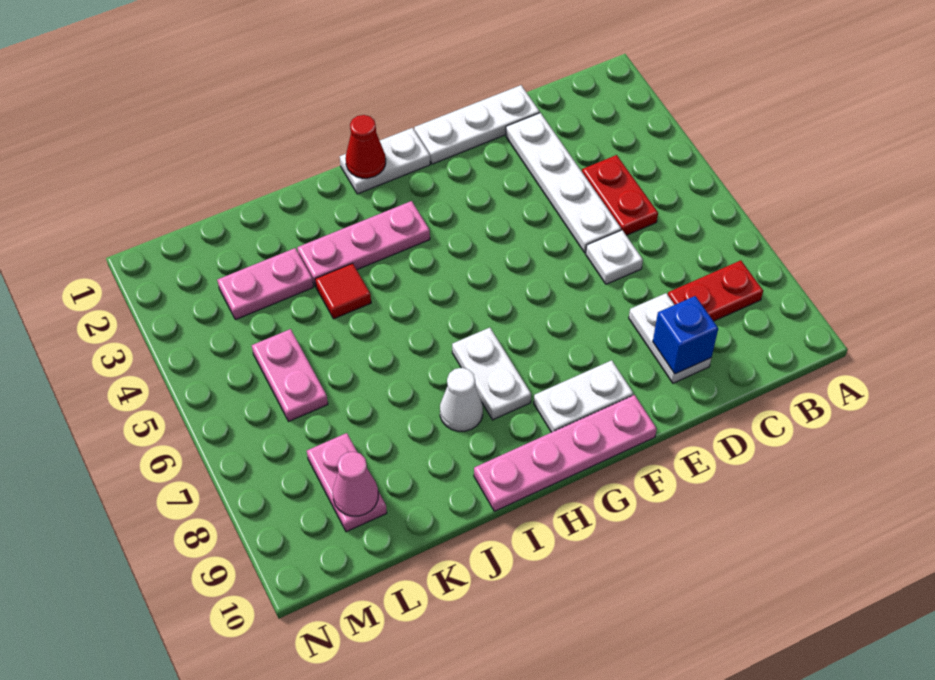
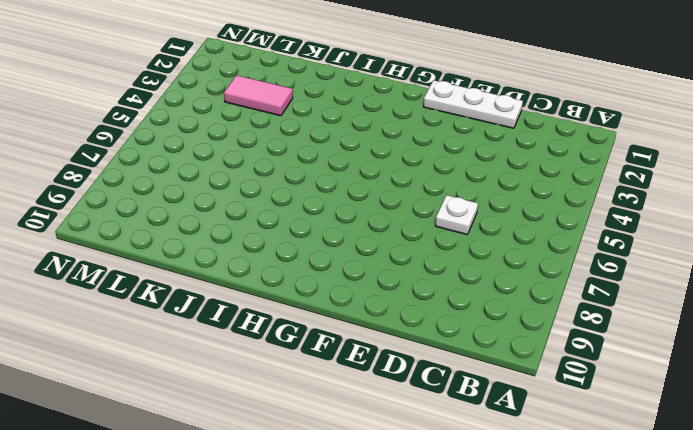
pink tile K3:L3 level 1 -> pink plate K3:L3 level 1
none -> red plate B8:C8 level 1
none -> red plate C4:C5 level 1
none -> white plate D2:D5 level 1

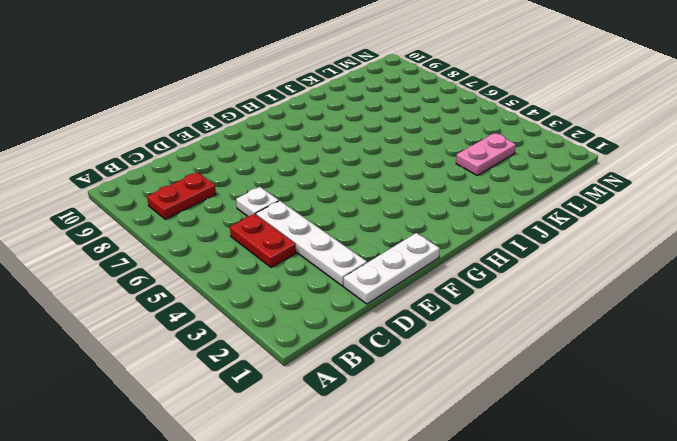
none -> white plate D8:D9 level 1
none -> white plate F9:G9 level 1
none -> pink plate F10:I10 level 1

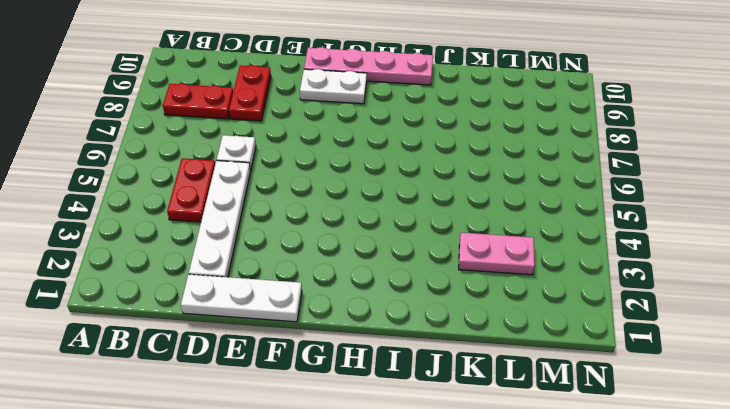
red plate D8:D9 level 1 -> white plate D8:D9 level 1
none -> white plate G1:H1 level 1
none -> pink plate H3:J3 level 1
none -> white plate H7:H8 level 1

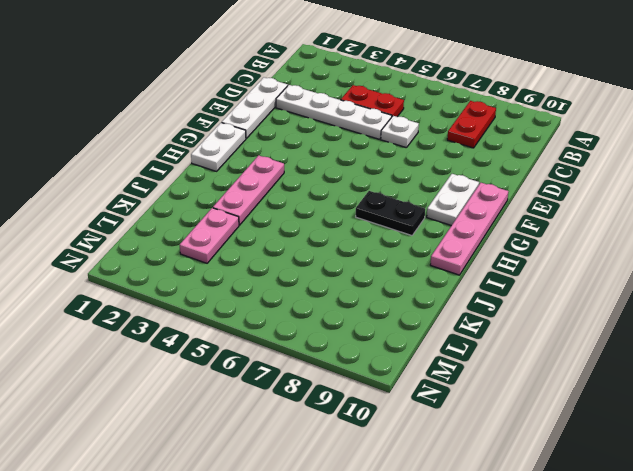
black plate H7:H8 level 1 -> white plate H7:H8 level 1
none -> white plate D8:D9 level 1
none -> white cone I8 level 1
none -> red tile J4 level 1

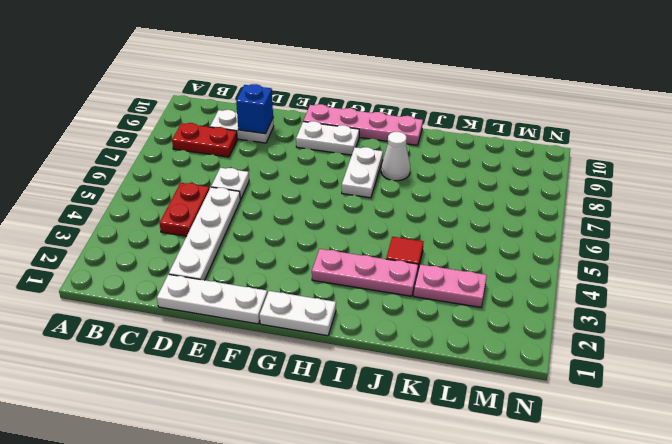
white plate C9:D9 level 1 -> white plate D8:D9 level 1
none -> pink plate L5:L6 level 1
none -> pink plate L8:L9 level 1
none -> red cone H1 level 2

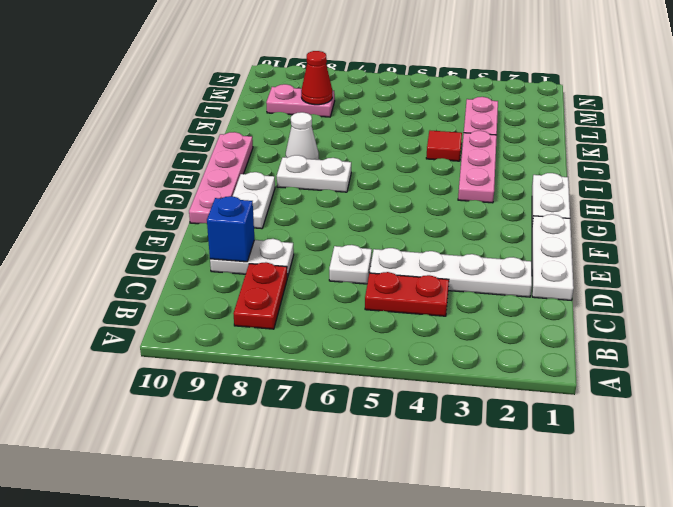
red cone L8 level 2 -> red cone H1 level 2
none -> pink plate L5:L6 level 1
none -> pink cone L9 level 2

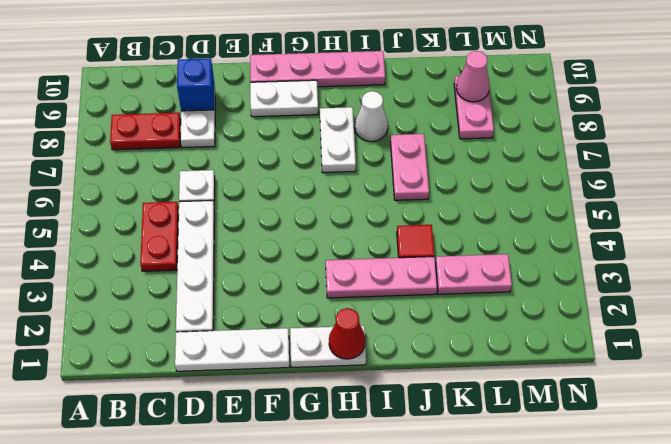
pink plate J6:J7 level 1 -> pink plate L5:L6 level 1

